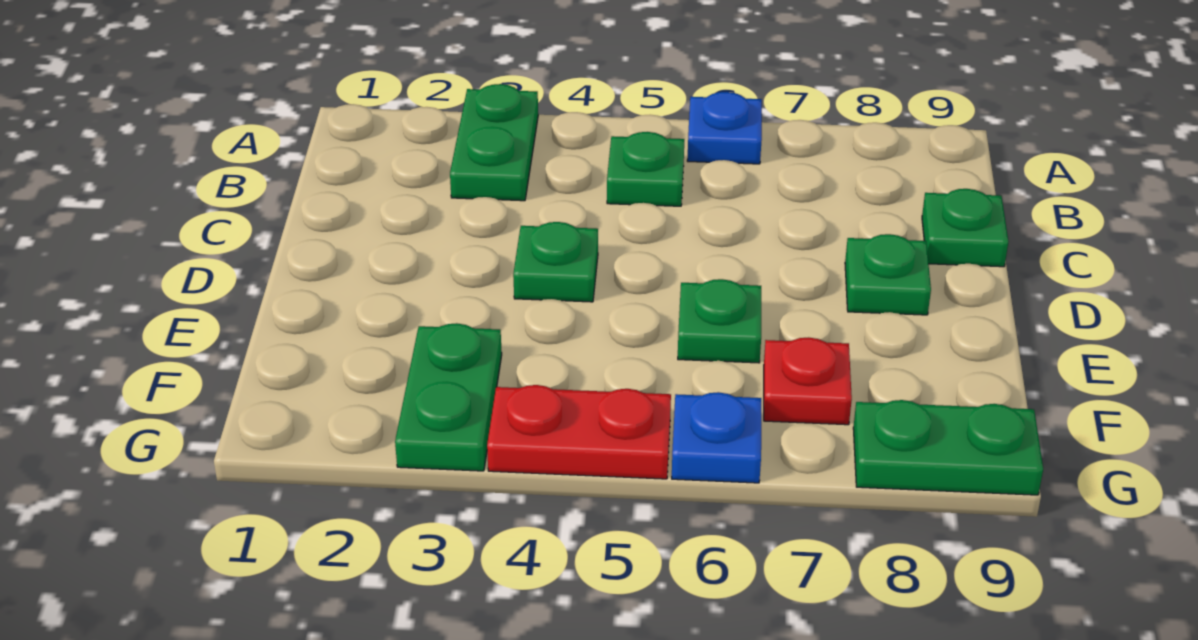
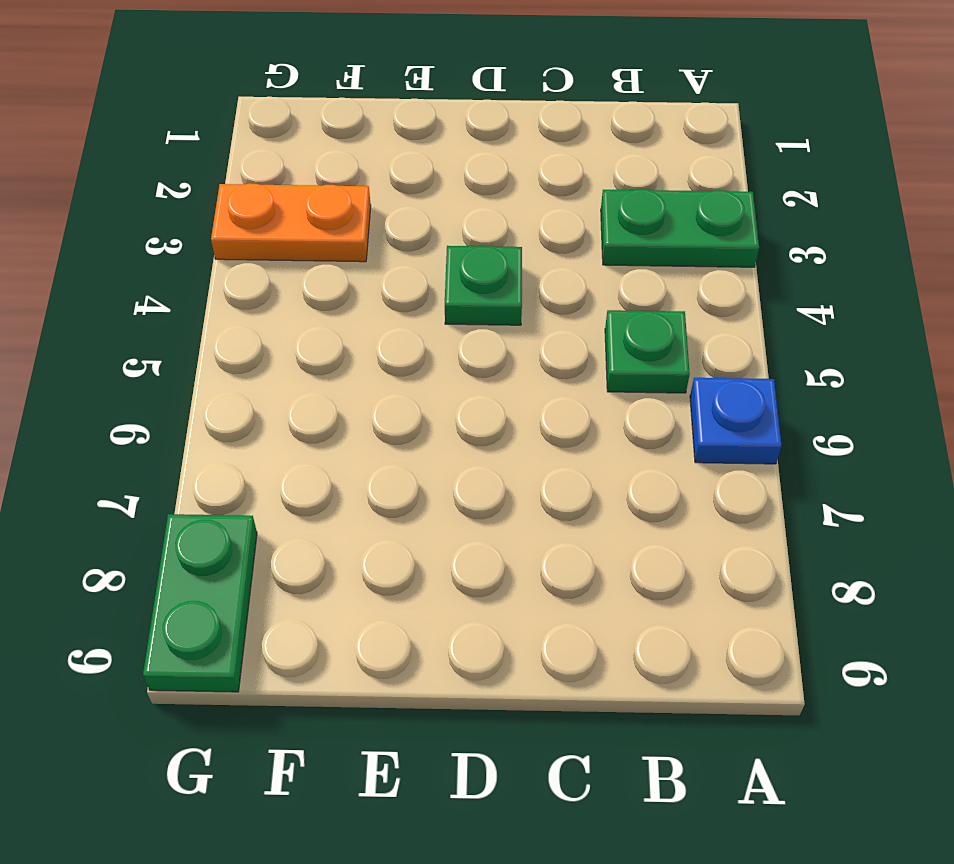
orange plate F3:G3 level 1 -> green plate F3:G3 level 1
none -> green plate C9 level 1
none -> green plate D8 level 1
none -> green plate E6 level 1

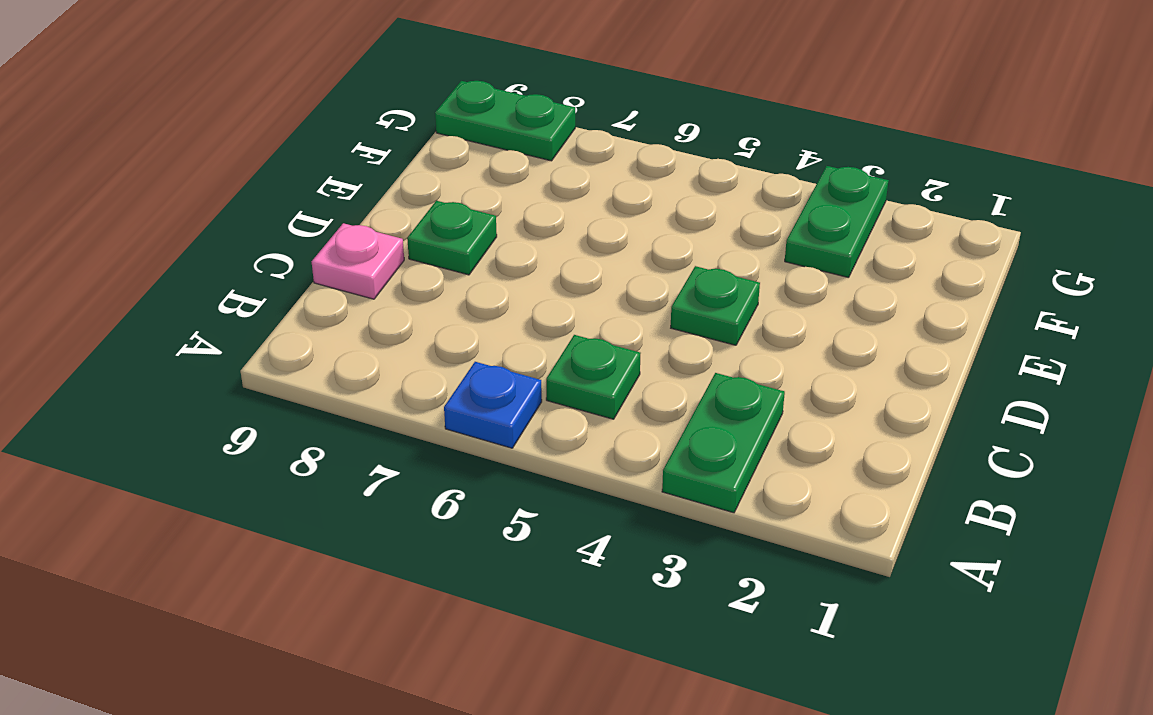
pink plate C9 level 1 -> green plate C9 level 1
none -> green plate E6 level 1
none -> red plate F7 level 1
none -> red plate G4:G5 level 1

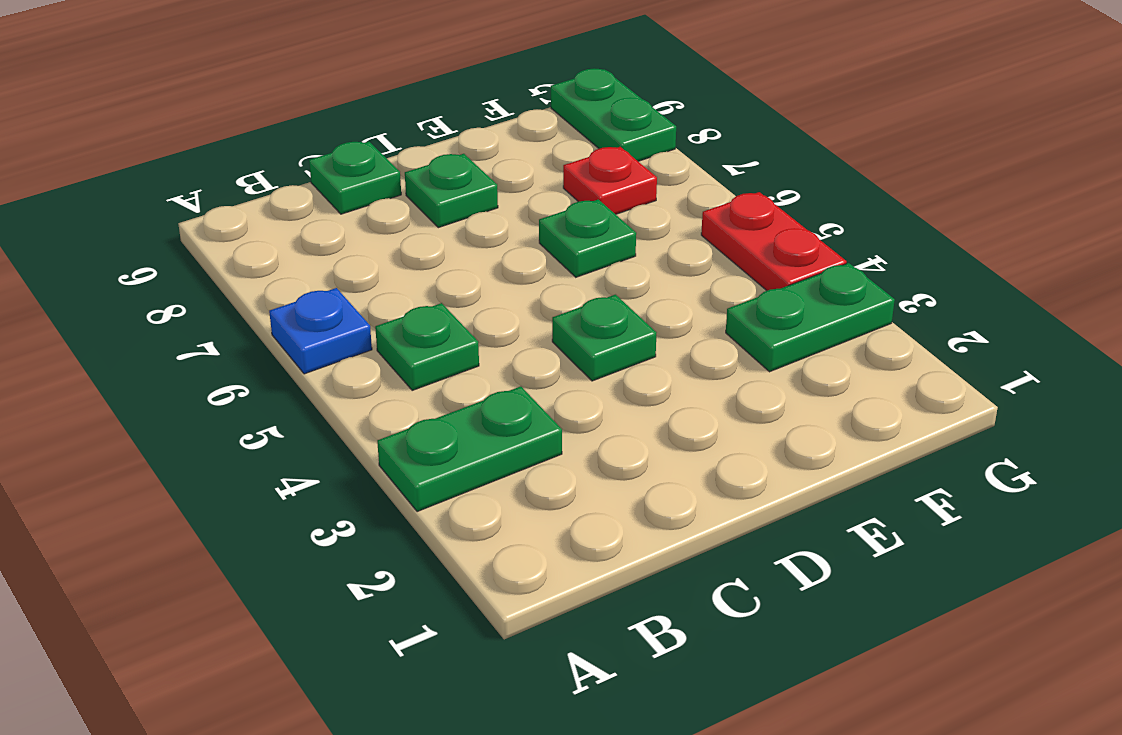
none -> blue plate G6 level 1

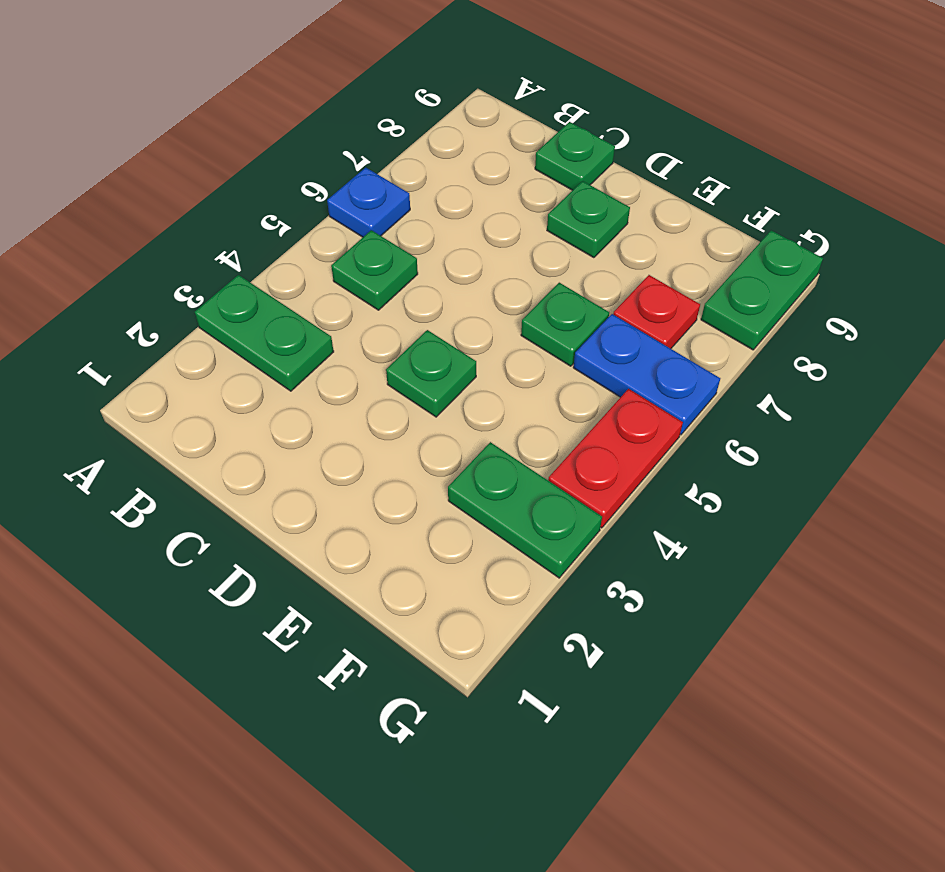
blue plate F6:G6 level 1 -> blue plate G6 level 1

